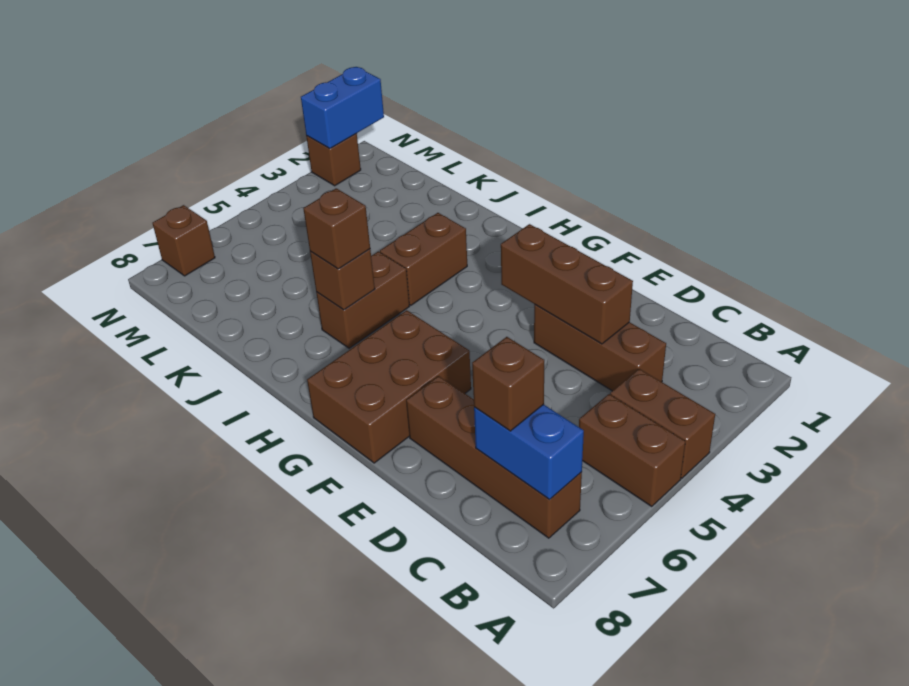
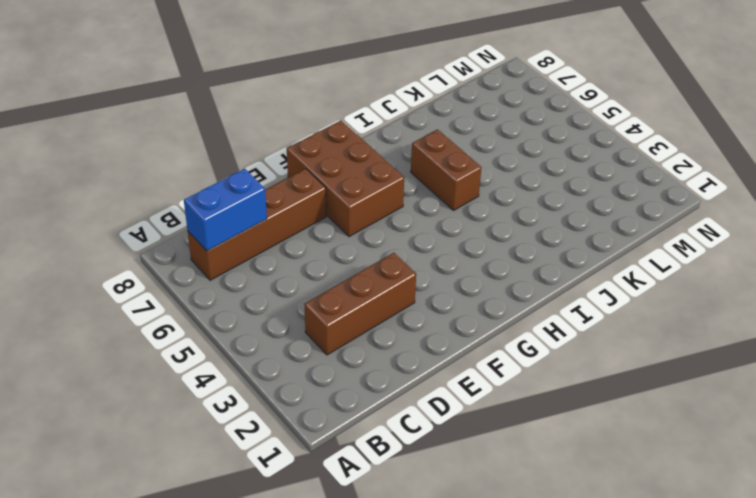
none -> brown brick A4:B4 level 1
none -> brown brick A5:B5 level 1
none -> brown brick I3:I4 level 1

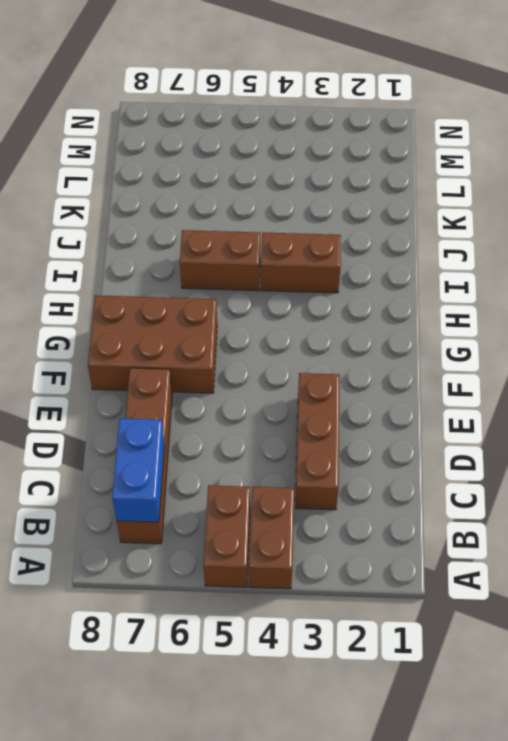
none -> brown brick N2 level 1
none -> brown brick N7 level 1
none -> brown brick D3:F3 level 2

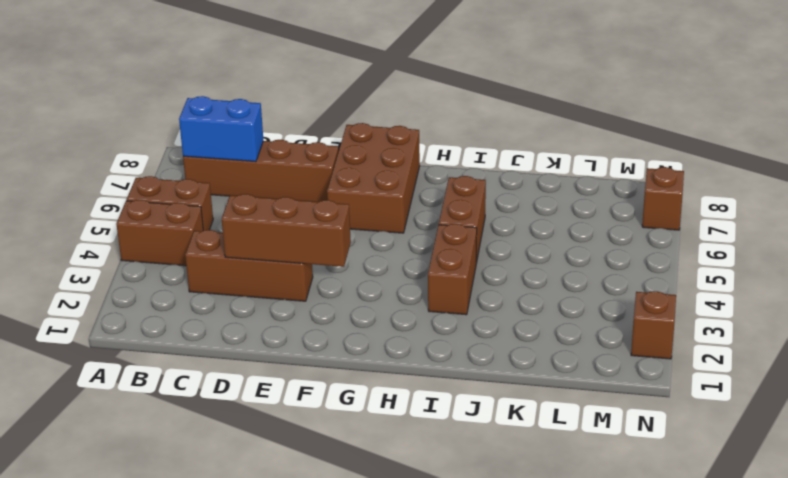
none -> brown brick I6 level 2
none -> blue brick N1:N2 level 2
none -> brown brick C7 level 3

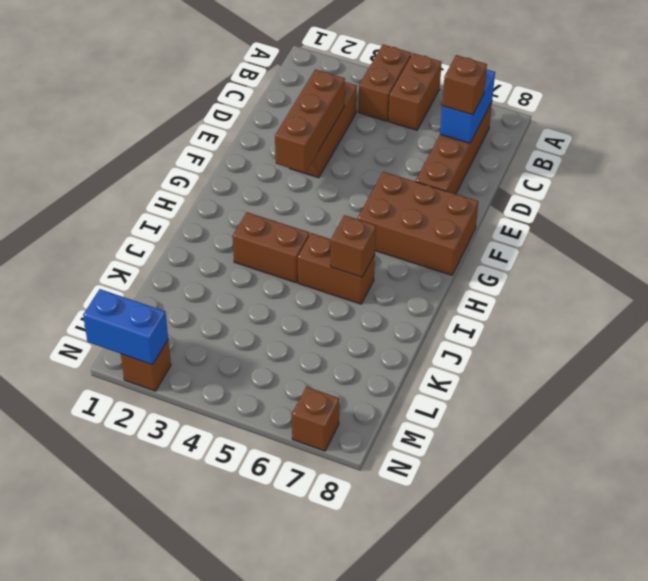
none -> brown brick I6 level 3

